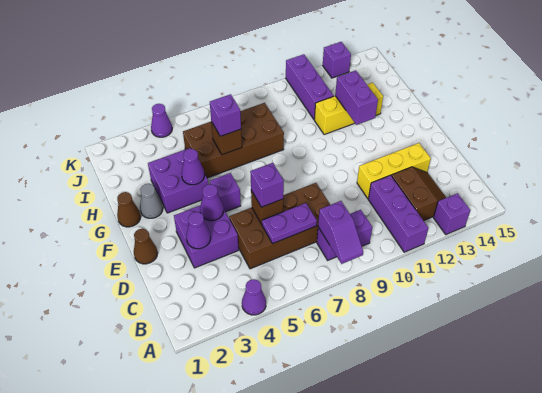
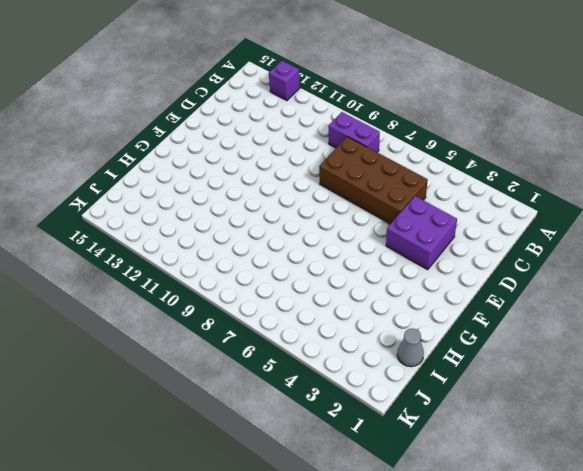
grey cone I1 level 1 -> grey cone G2 level 1
none -> purple cone A4 level 1
none -> purple brick A11:C11 level 1
none -> brown slope B12:C13 level 1 top 12

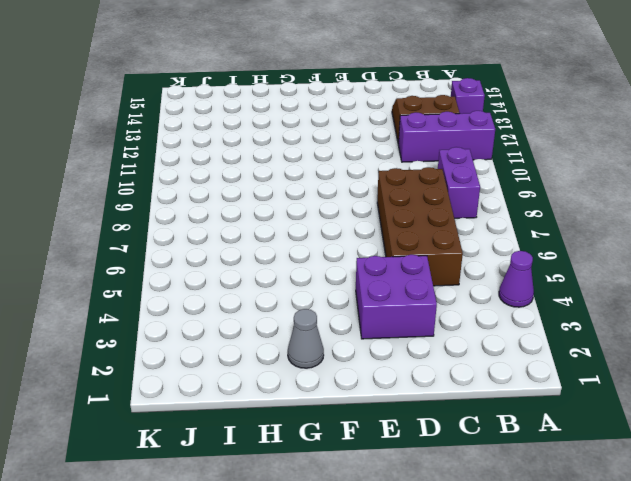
none -> yellow brick D11:D13 level 1
none -> brown cone E1 level 1
none -> purple brick F5 level 1

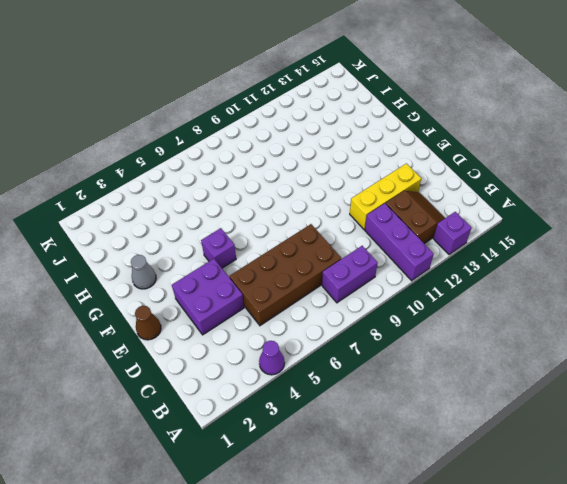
none -> brown cone G1 level 1
none -> purple brick G3:H4 level 1
none -> brown brick H5:I8 level 1

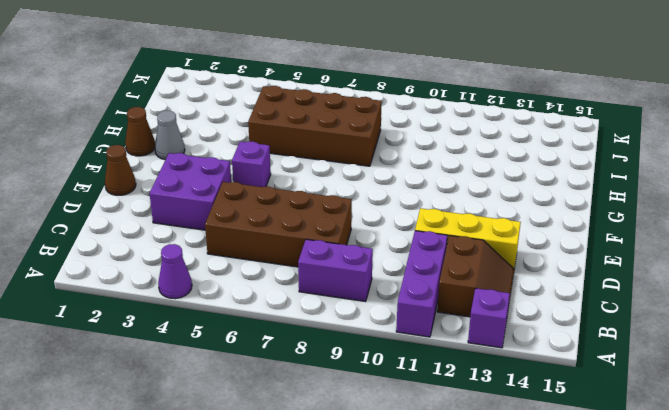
none -> purple brick G3:H4 level 1
none -> yellow brick H11:H13 level 1
none -> purple brick I11:K11 level 1

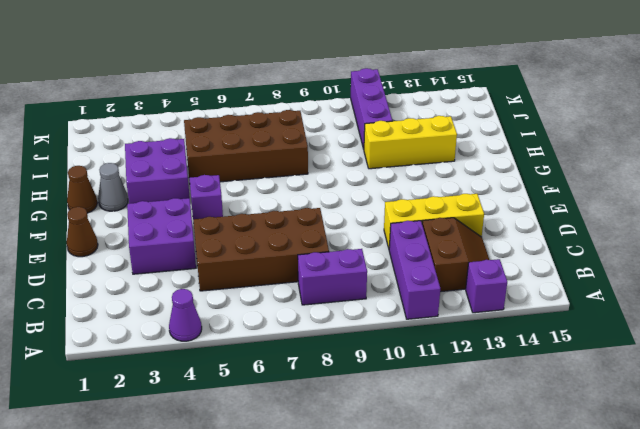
none -> purple cone K4 level 1
none -> purple brick K13 level 1
none -> purple slope A8:B8 level 2 top B

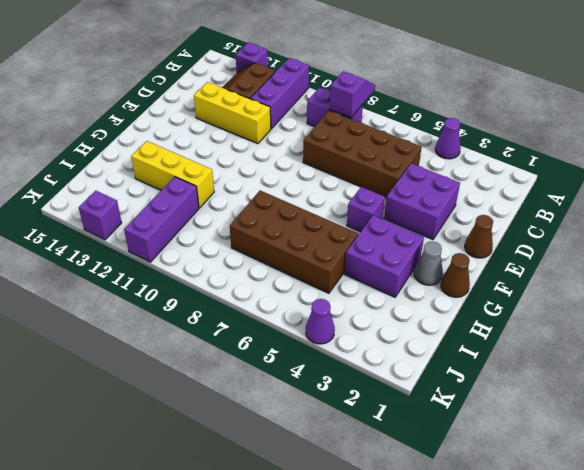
none -> purple plate C6:C7 level 2
none -> purple cone D3 level 2
none -> brown brick D6 level 2

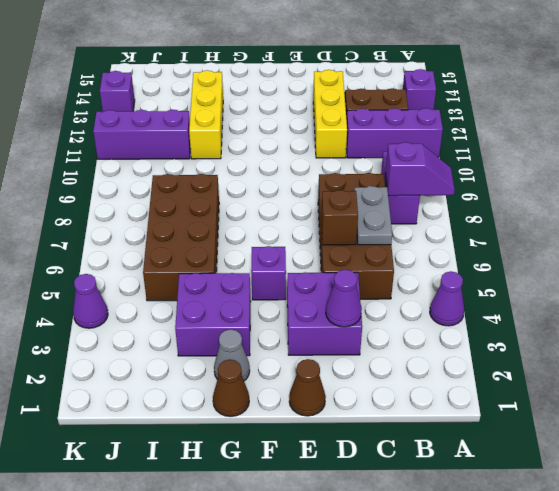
grey plate C6:C7 level 2 -> purple plate C6:C7 level 2
none -> purple cone E4 level 2
none -> purple cone G4 level 2
none -> purple brick G12:H12 level 2

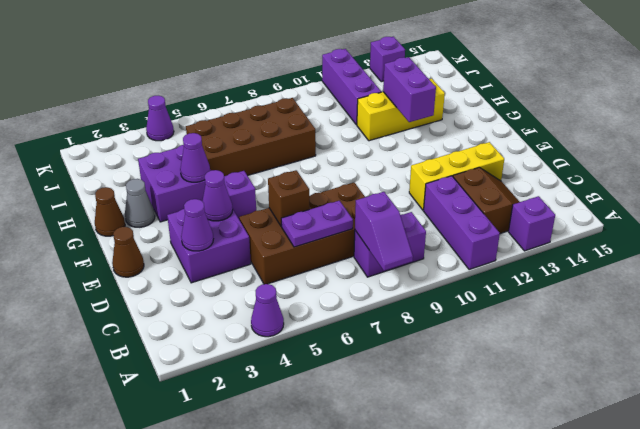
none -> brown brick H6 level 2
none -> purple brick D6 level 3
none -> purple brick H6 level 3

